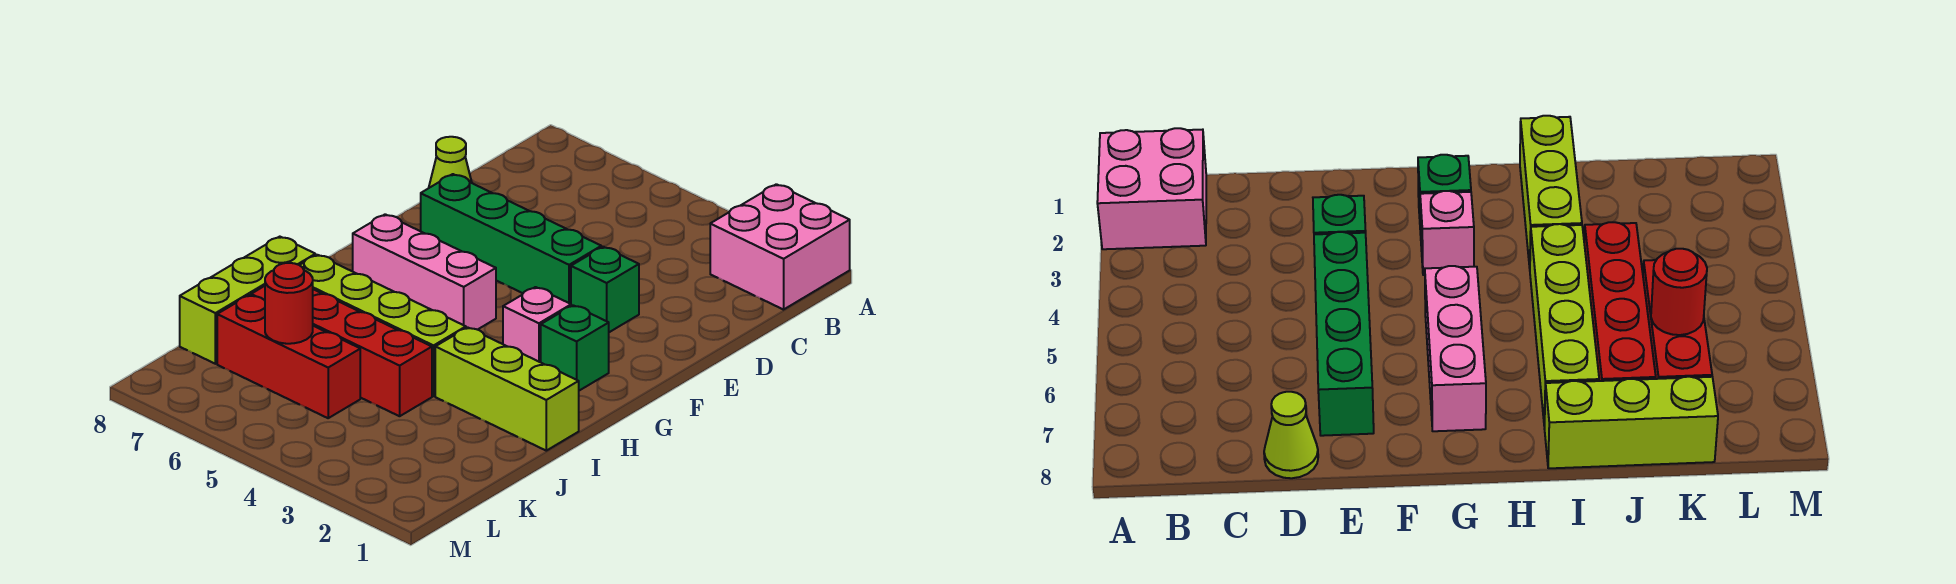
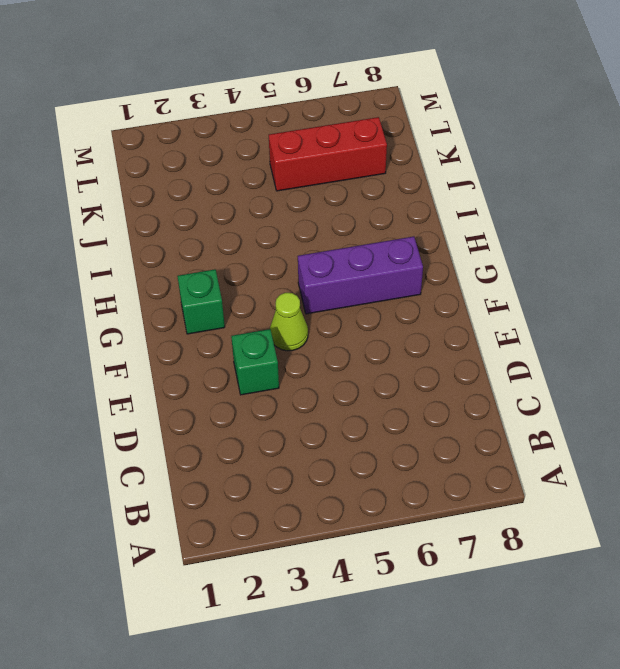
lime cone F4 level 1 -> lime cone D8 level 1
purple brick G5:G7 level 1 -> pink brick G5:G7 level 1
none -> pink brick A1:B2 level 1
none -> green brick E4:E7 level 1
none -> pink brick G3 level 1

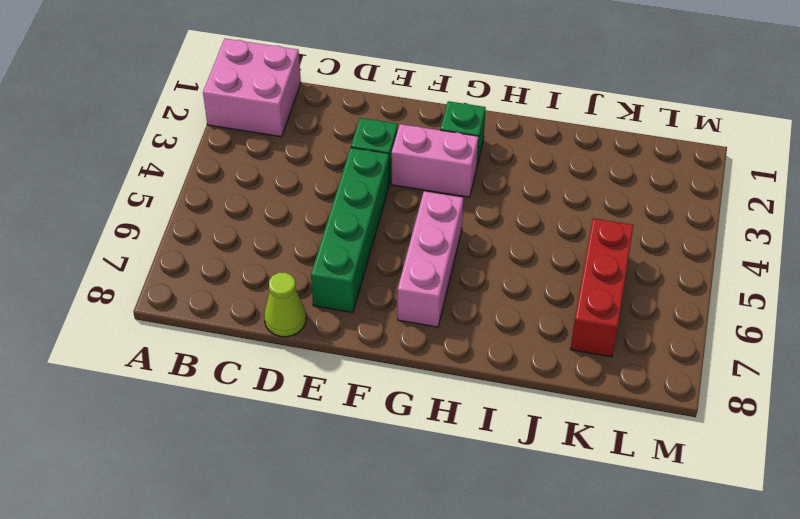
pink brick F3:G3 level 1 -> pink brick G3 level 1
none -> lime brick I1:I3 level 1
none -> lime brick I4:I7 level 1
none -> lime brick I8:K8 level 1

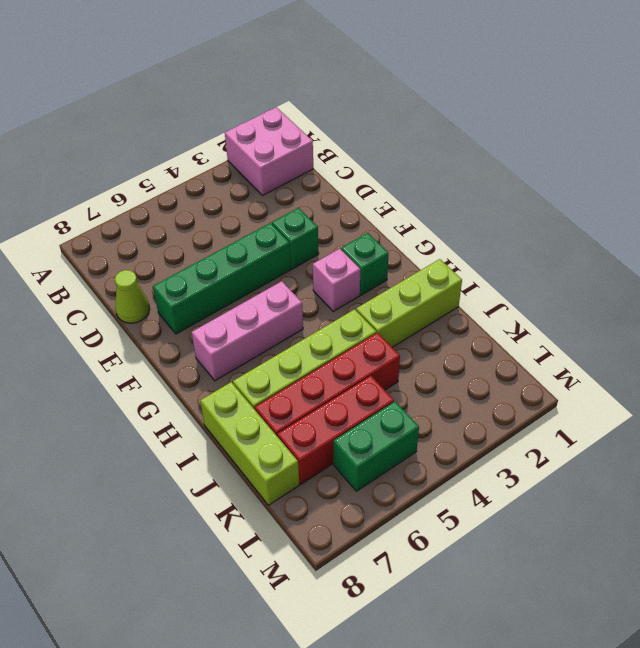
green brick L5:L6 level 1 -> none
none -> red round brick K6 level 2

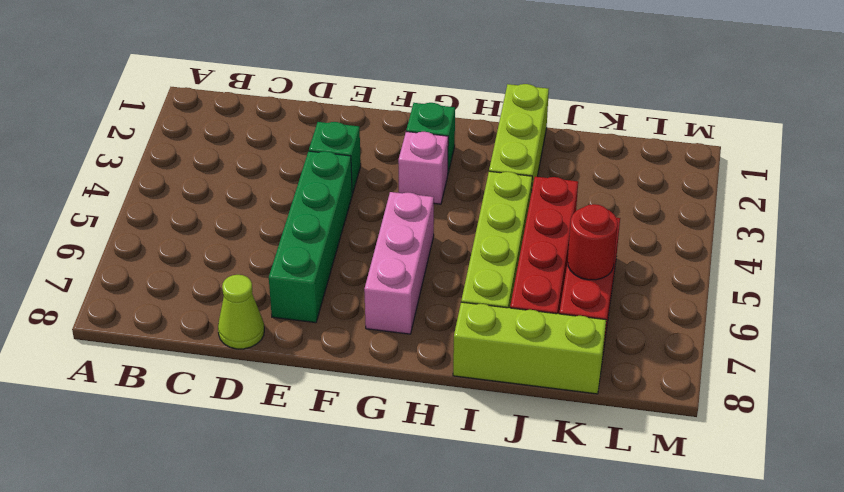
none -> pink brick A1:B2 level 1

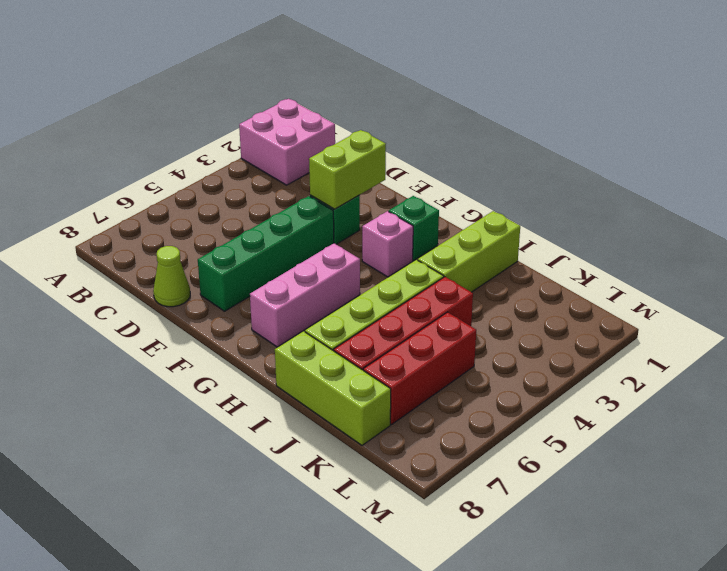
lime brick E2:E3 level 2 -> none
none -> red round brick K6 level 2

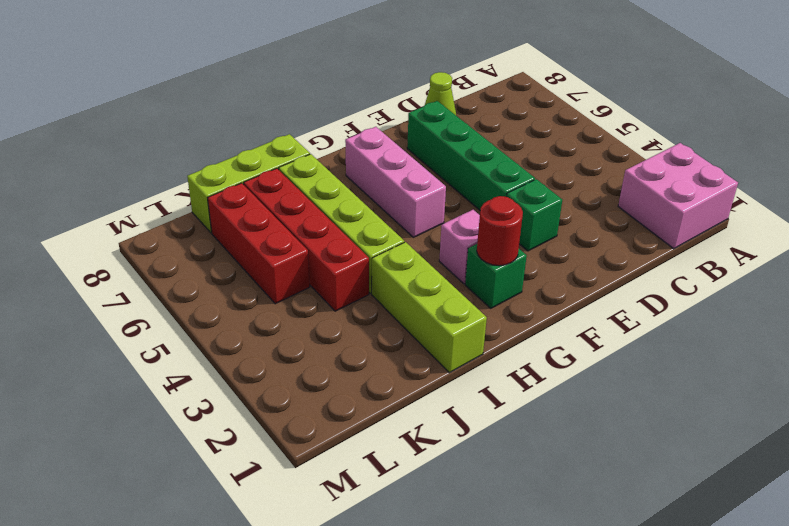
red round brick G2 level 2 -> red round brick K6 level 2

